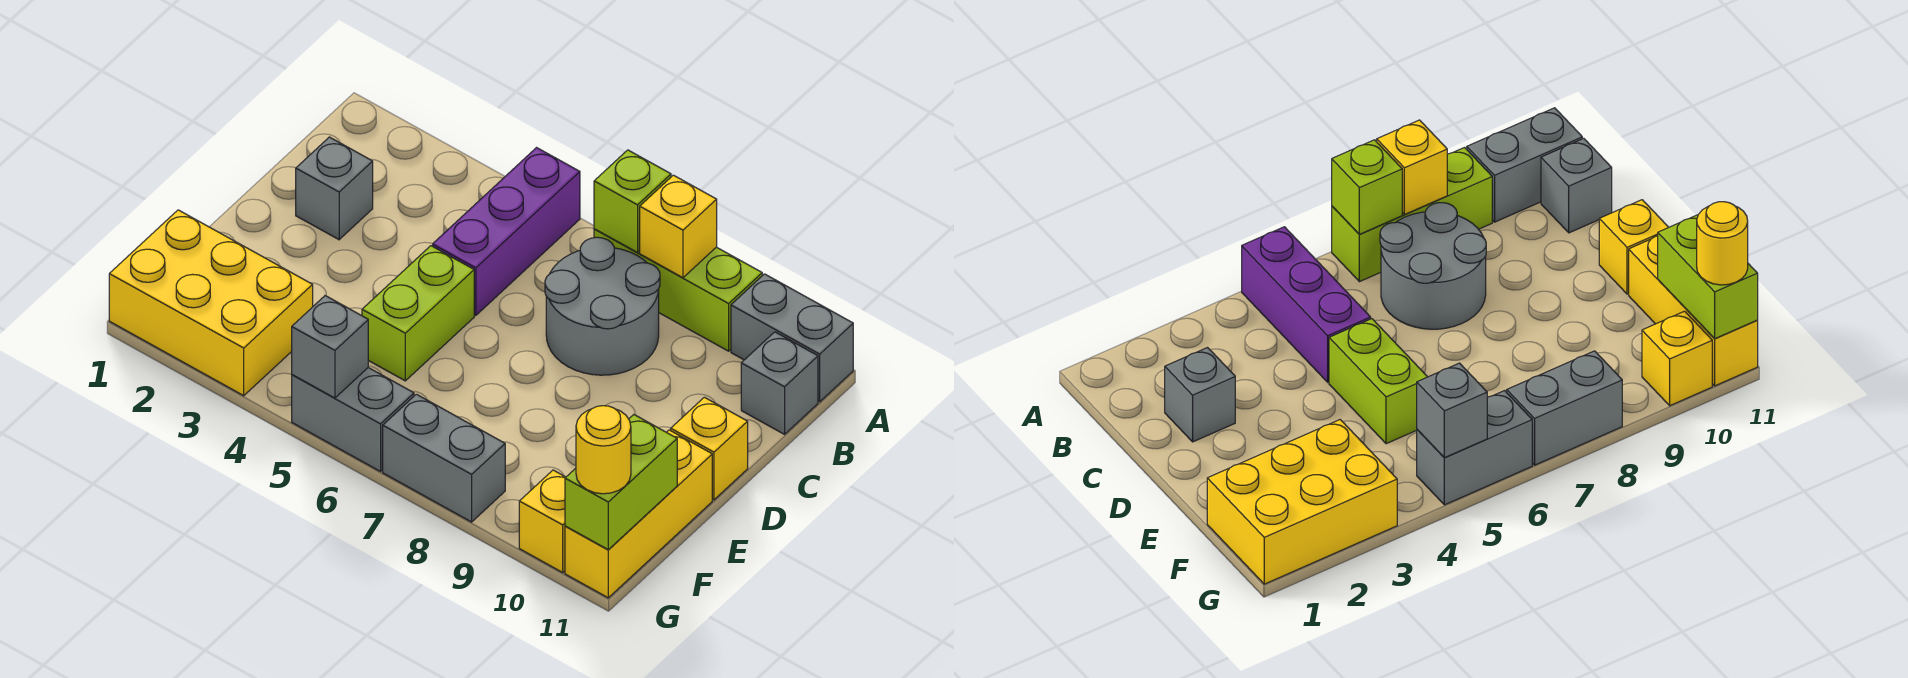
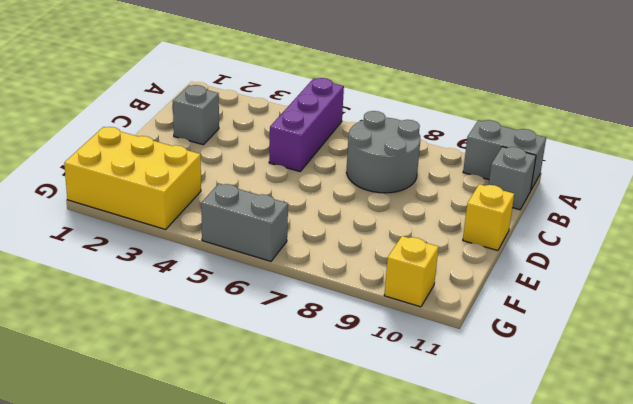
none -> lime brick A7:A9 level 1
none -> lime brick D5:E5 level 1
none -> yellow brick E11:G11 level 1

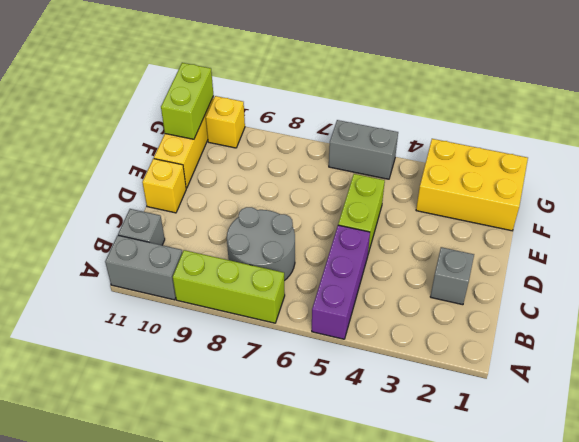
none -> grey brick G7:G8 level 1
none -> lime brick A7 level 2
none -> yellow brick A8 level 2

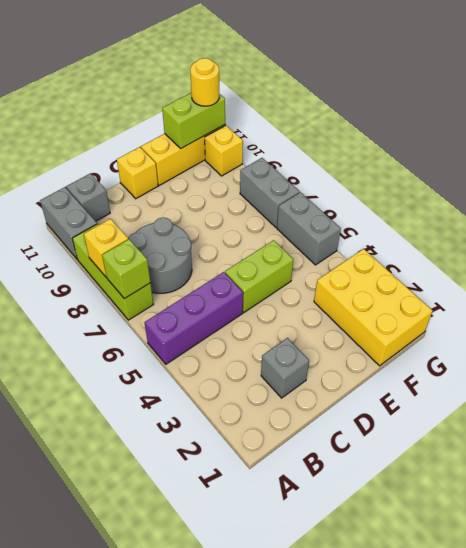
none -> grey brick G5 level 2

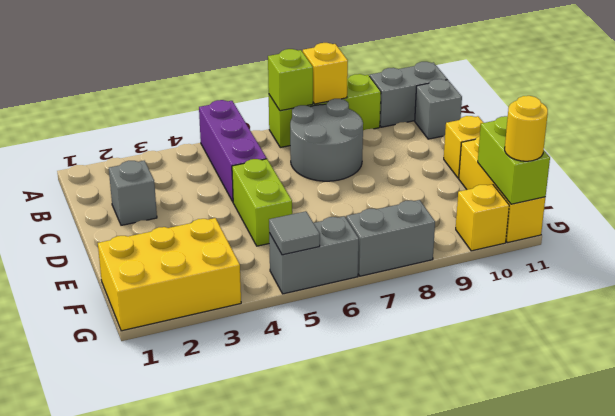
grey tile G5 level 2 -> grey brick G5 level 2

